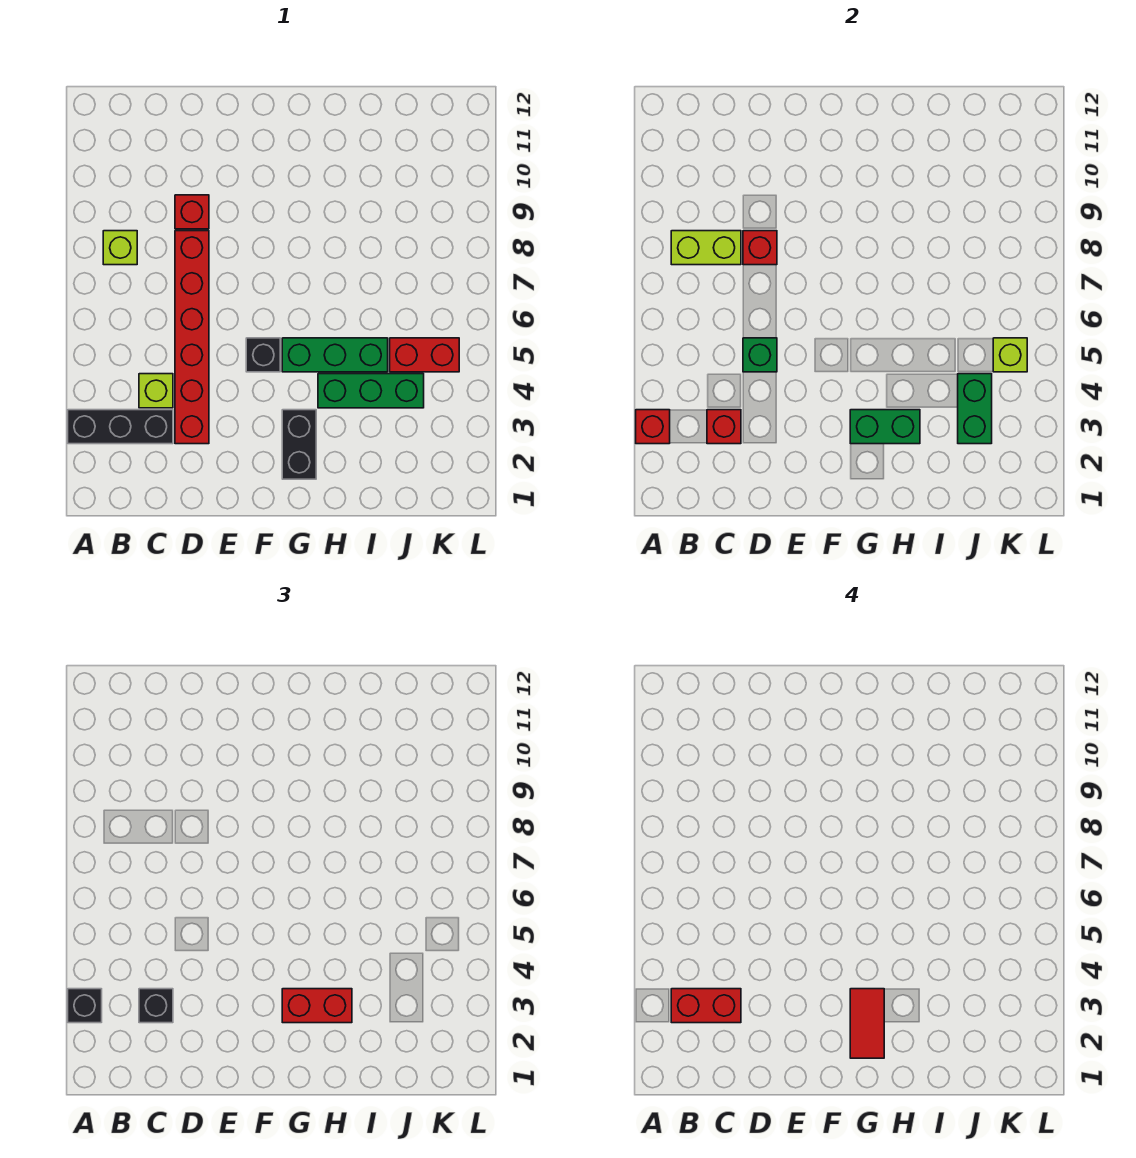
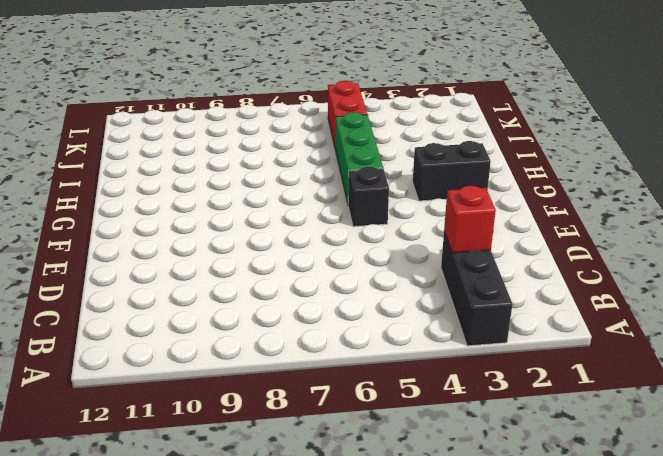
none -> lime brick B8 level 1
none -> lime brick C4 level 1
none -> red brick D3:D8 level 1

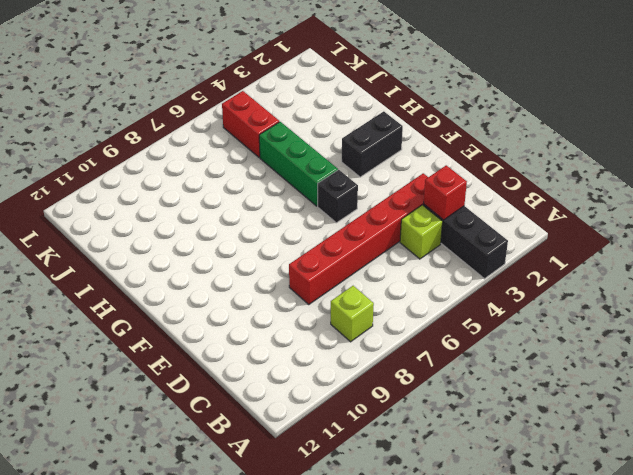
none -> red brick D9 level 1
none -> green brick H4:J4 level 1
none -> red brick A3 level 2

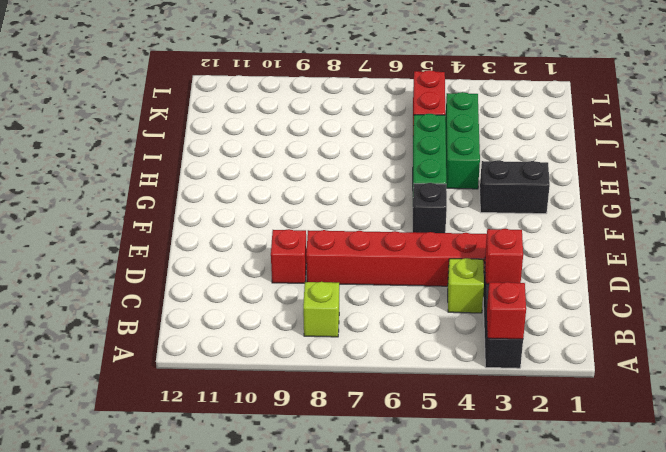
none -> lime brick B8:C8 level 2
none -> green brick D5 level 2
none -> red brick D8 level 2

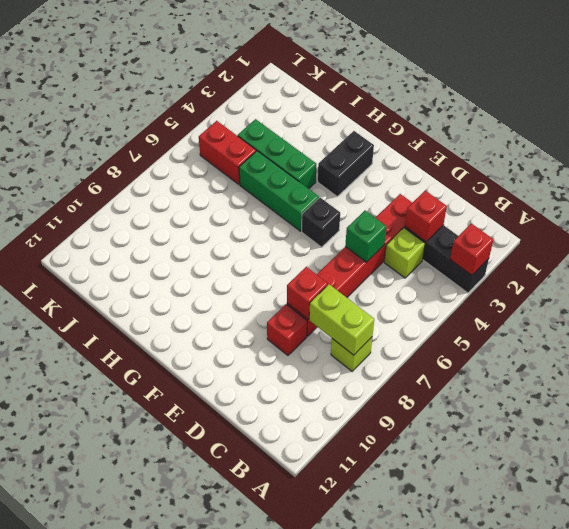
none -> green brick G3:H3 level 2
none -> green brick J3:J4 level 2
none -> lime brick K5 level 2

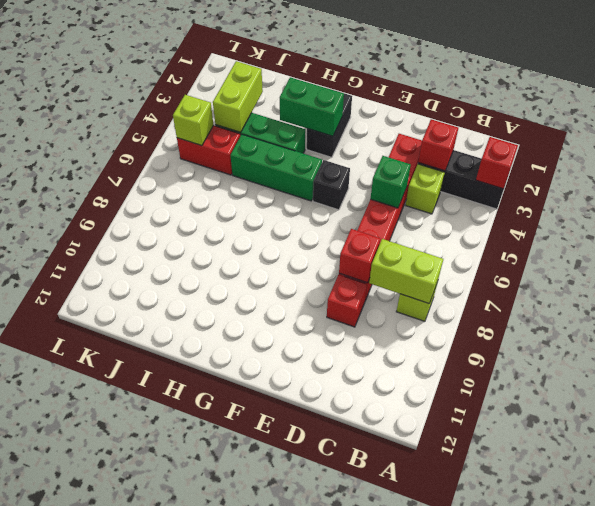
lime brick J3:J4 level 2 -> green brick J3:J4 level 2
none -> black brick A3 level 3
none -> black brick C3 level 3
none -> red brick G3:H3 level 3

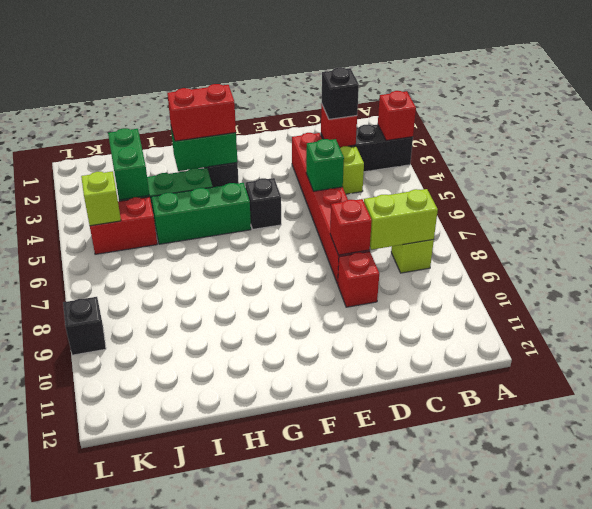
black brick L9 level 1 -> black brick A3 level 3
none -> red brick B3:C3 level 4
none -> red tile G2:G3 level 4

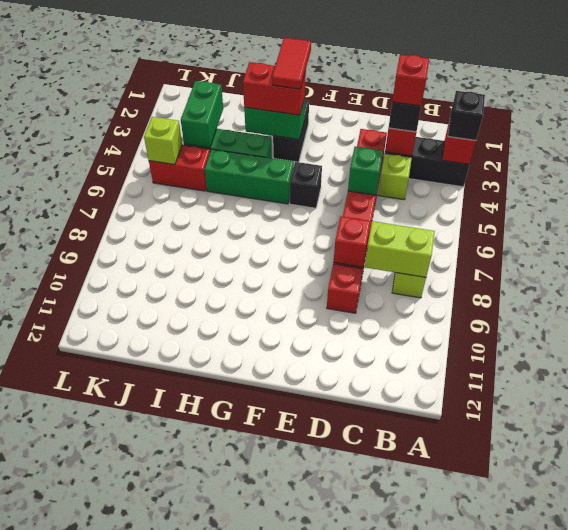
red brick C3 level 4 -> red brick B3:C3 level 4

